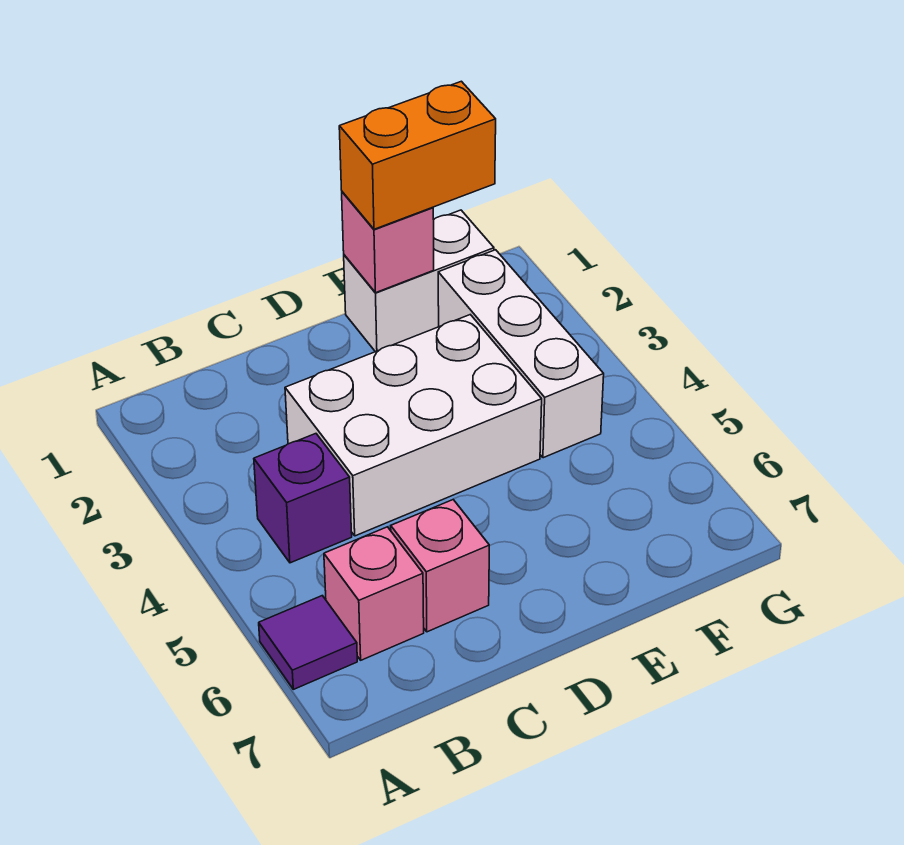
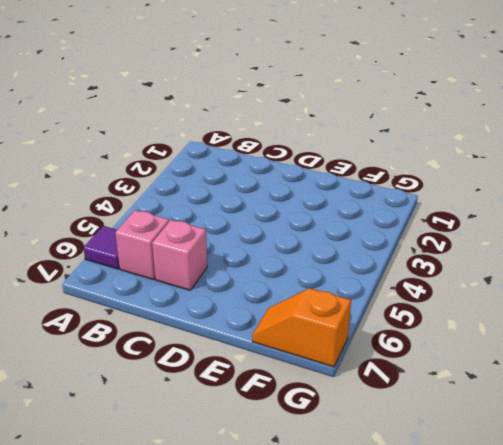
orange slope F7:G7 level 1 top G -> none
none -> purple brick B4 level 1
none -> white brick C3:E4 level 1

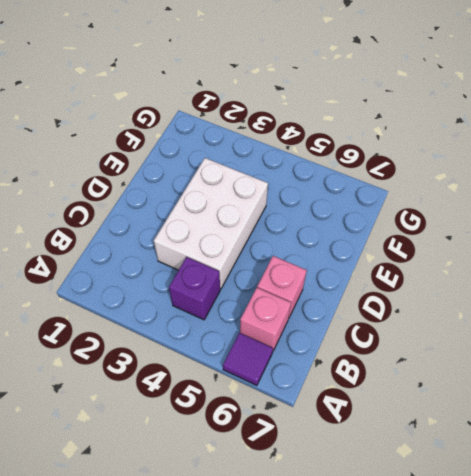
none -> white brick E1:F1 level 1
none -> white brick F2:F4 level 1

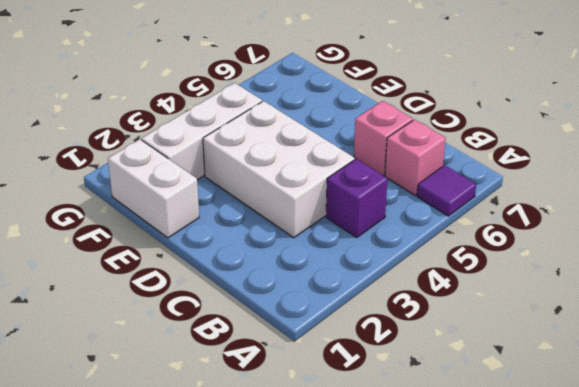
none -> pink brick E1 level 2
none -> orange brick E1:F1 level 3

